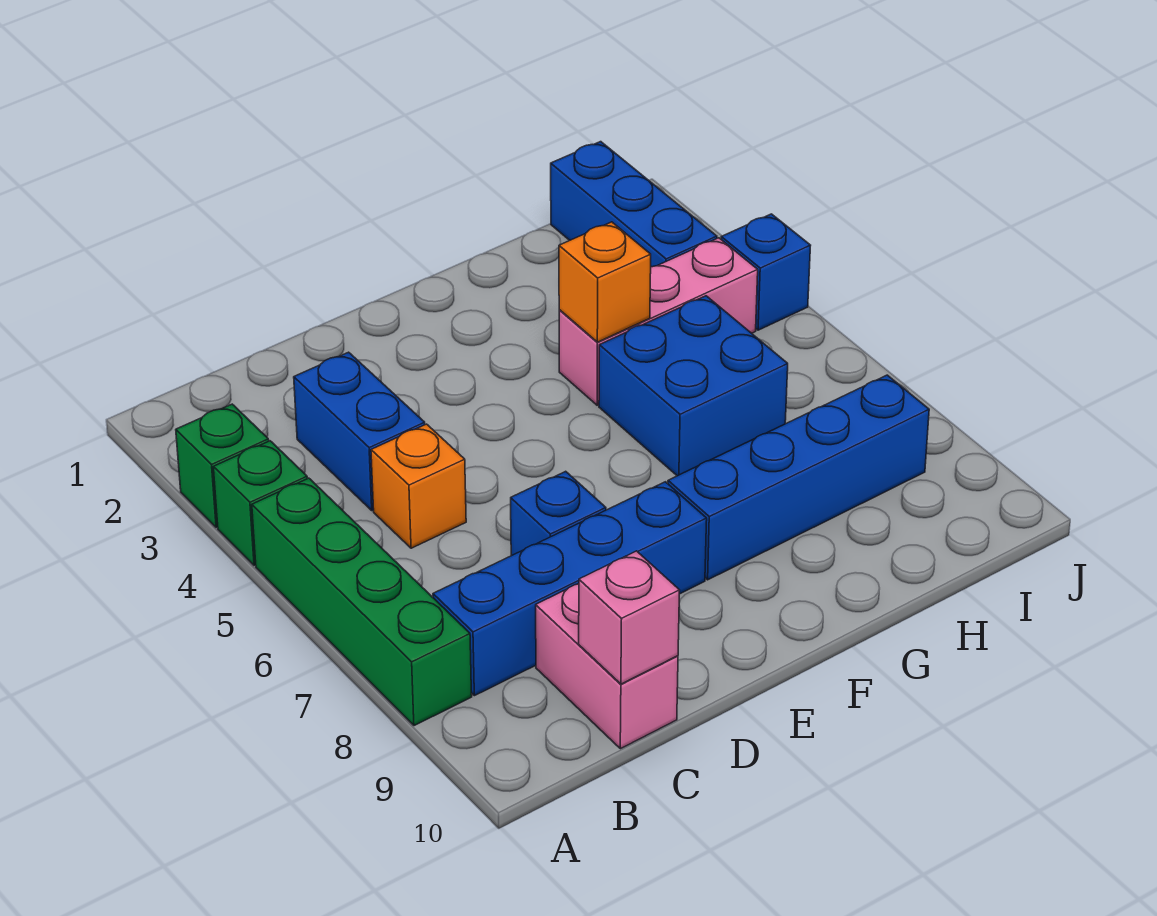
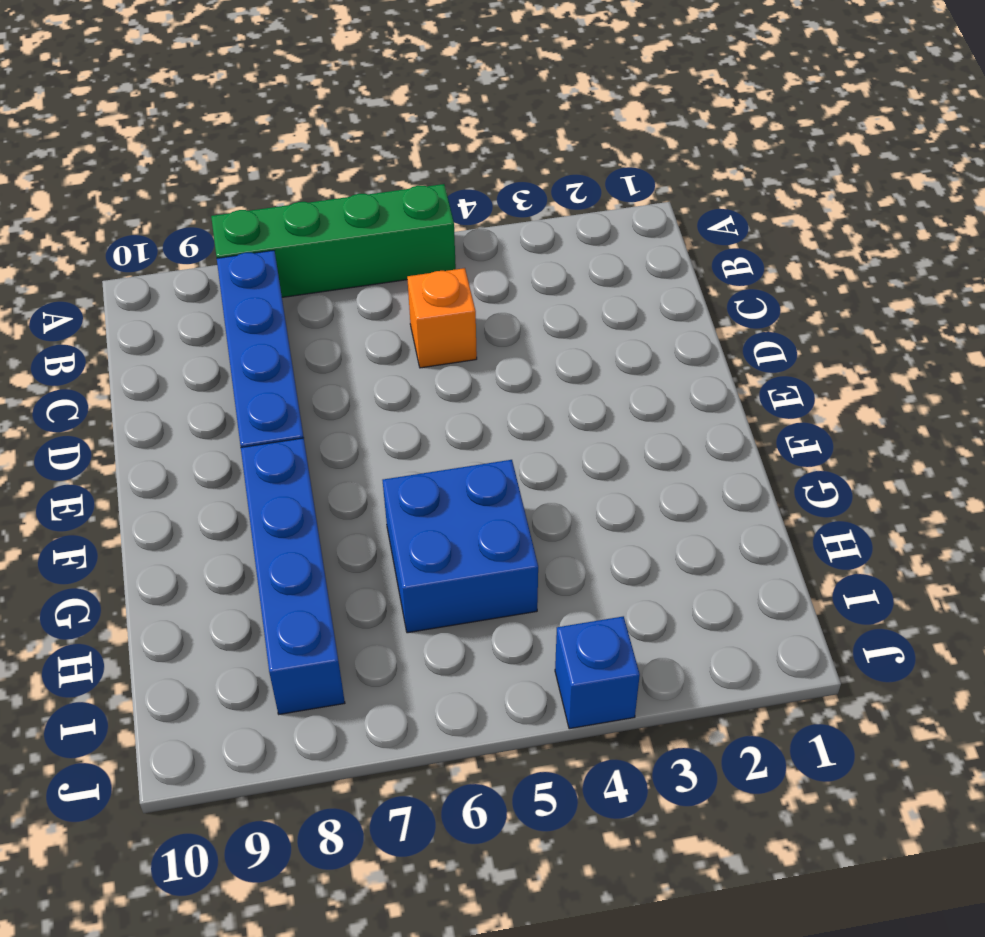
none -> green brick A3 level 1
none -> green brick A4 level 1
none -> blue brick C3:C4 level 1

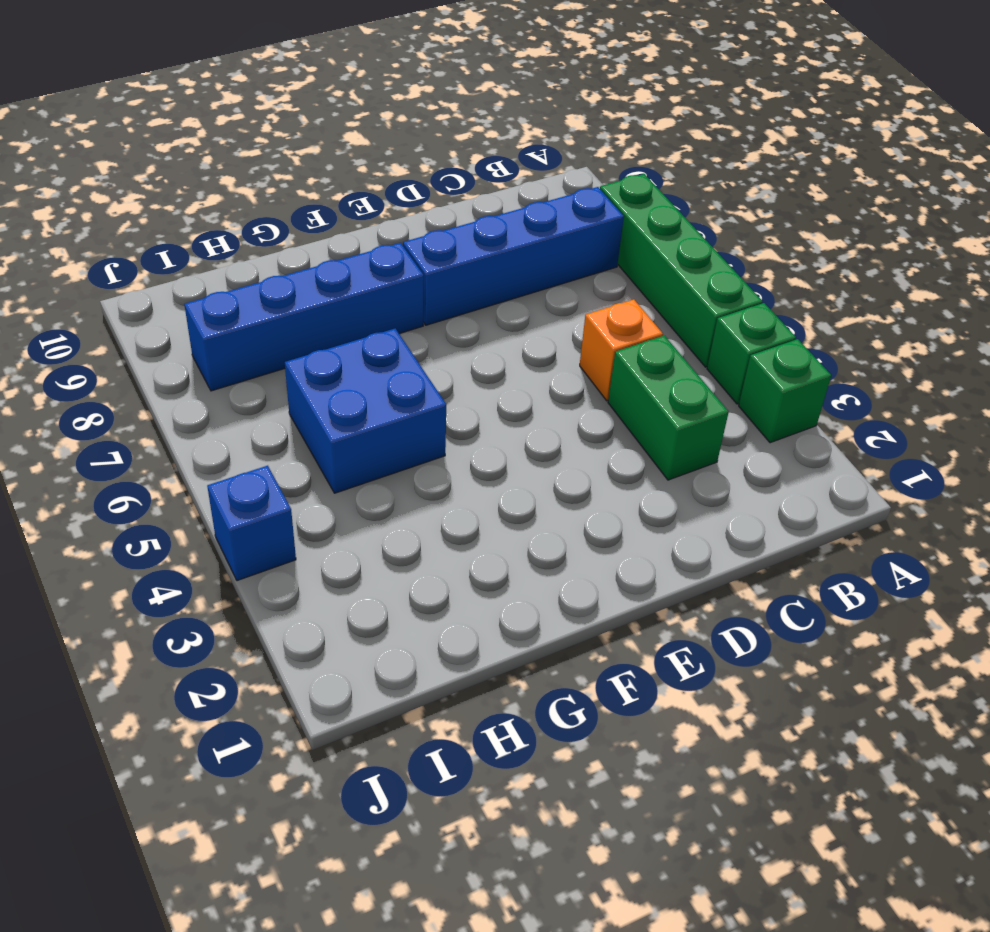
green brick C3:C4 level 1 -> blue brick C3:C4 level 1
none -> pink brick C9:C10 level 1
none -> blue brick D7 level 1
none -> pink brick G4:I4 level 1

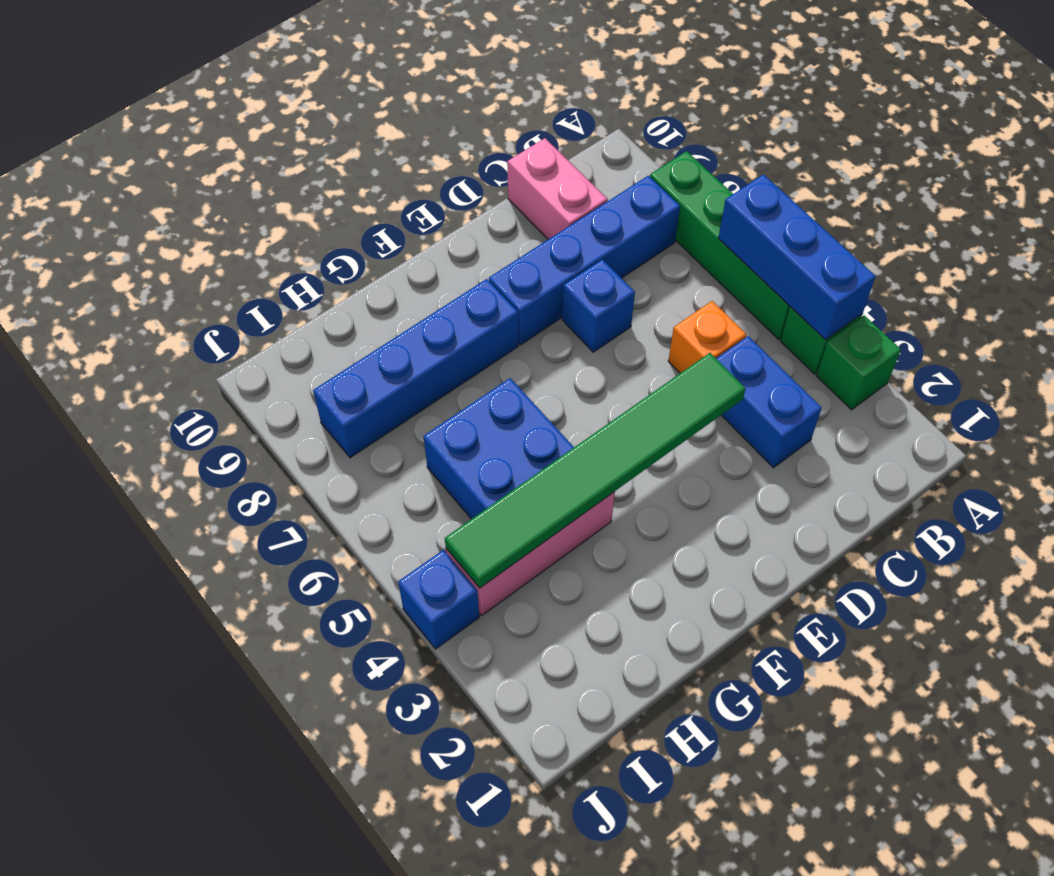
blue brick A4:A6 level 2 -> blue brick I1:I3 level 1
green tile D4:I4 level 2 -> orange brick G4 level 2
none -> pink brick C10 level 2

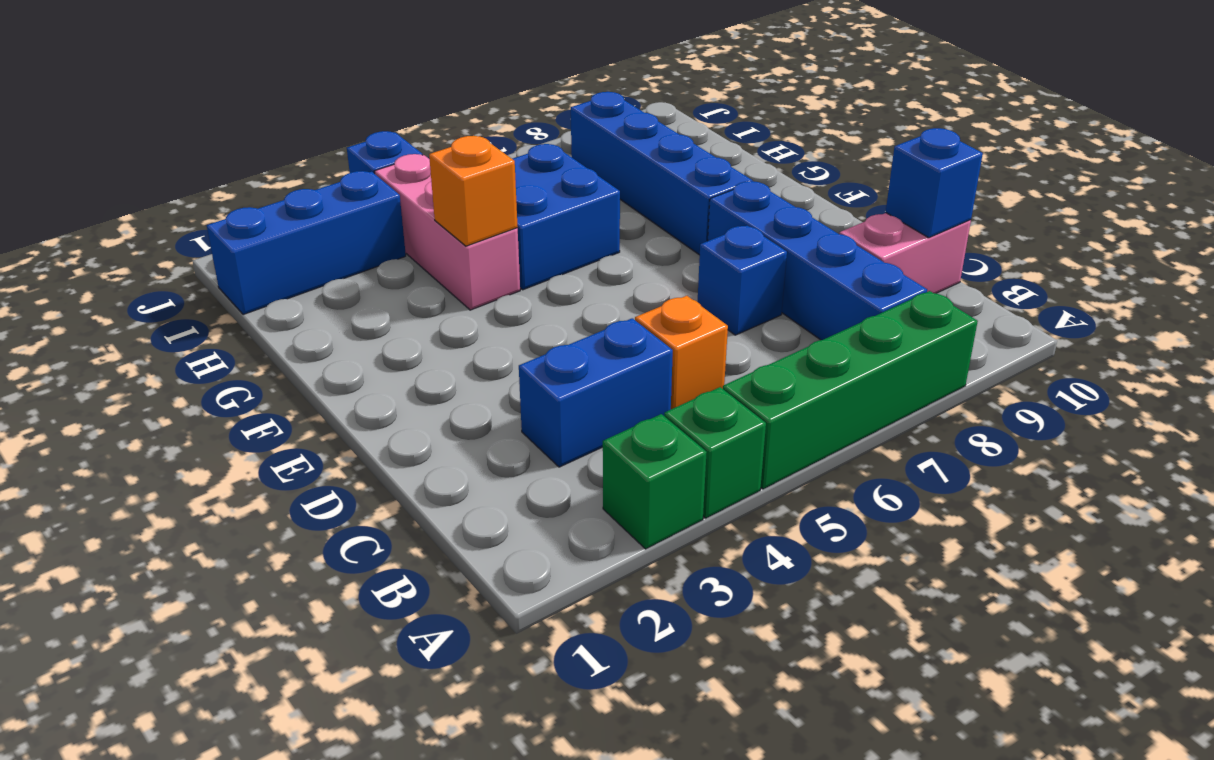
blue brick C10 level 2 -> pink brick C10 level 2

